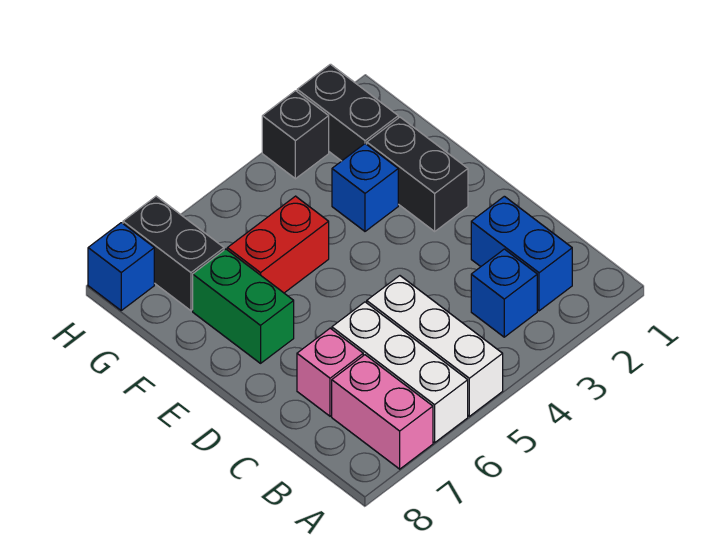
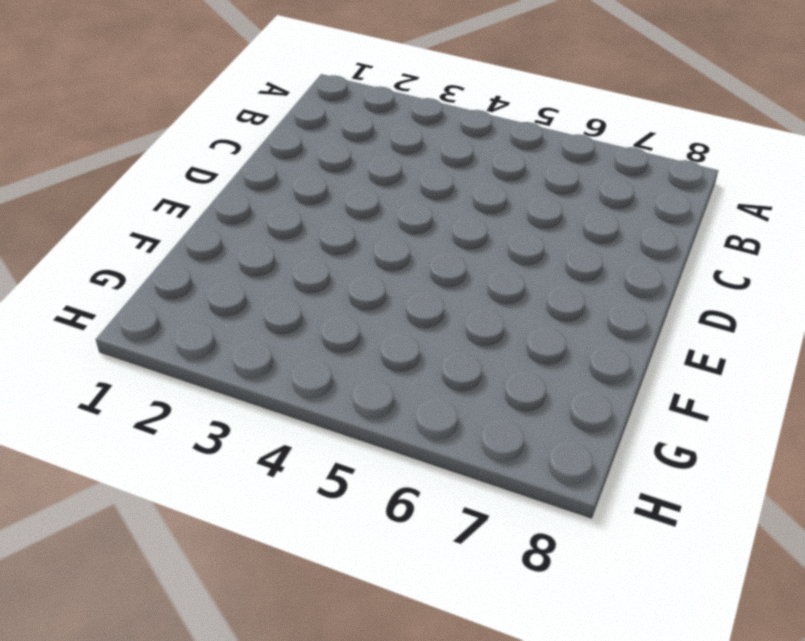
none -> white brick A5:C5 level 1
none -> white brick A6:C6 level 1
none -> pink brick A7:B7 level 1

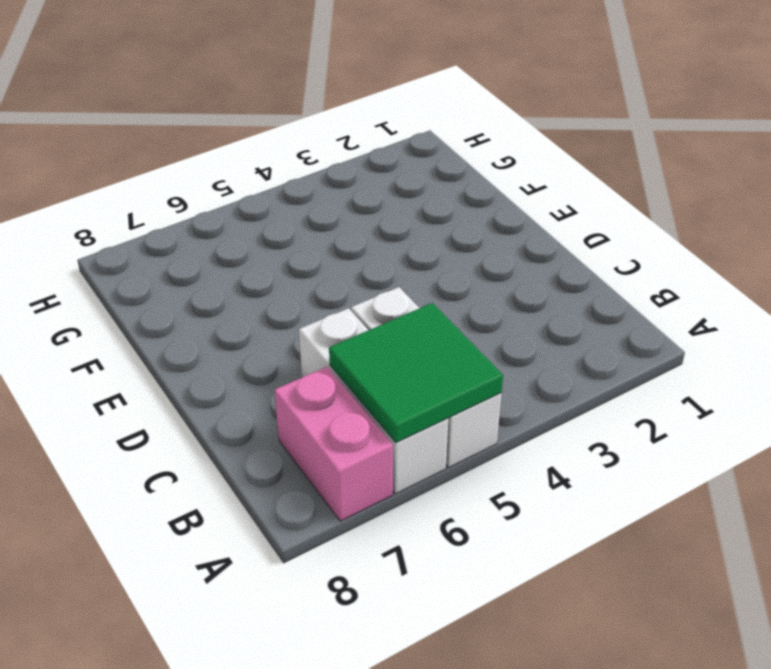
green tile A5:B6 level 2 -> none
none -> blue brick B2:C2 level 1
none -> blue brick B3 level 1
none -> pink brick C7 level 1

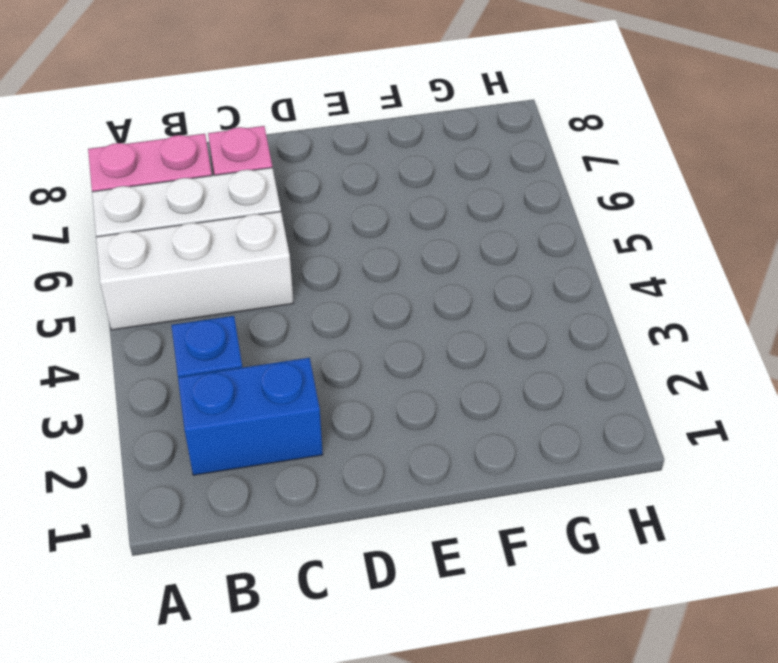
none -> black brick E2:F2 level 1
none -> green brick E7:F7 level 1
none -> blue brick F3 level 1

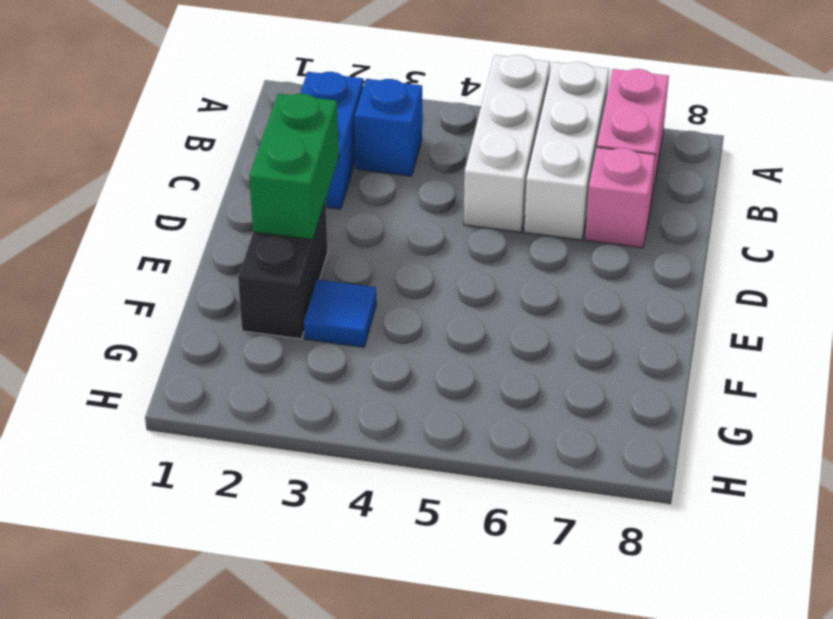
green brick D2:E2 level 2 -> green brick E7:F7 level 1
blue tile F3 level 1 -> blue brick F3 level 1
none -> red brick F5:F6 level 1
none -> black brick G2:H2 level 1
none -> black brick G7:H7 level 1

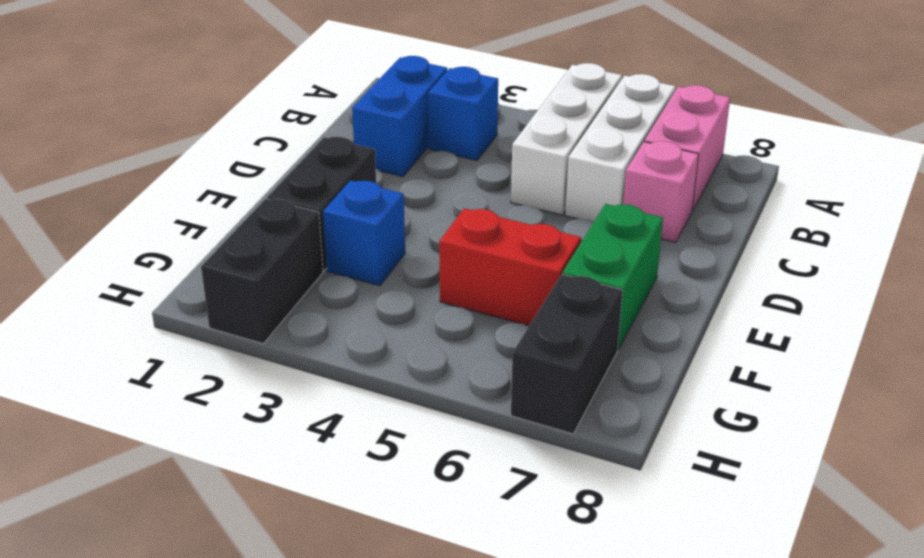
none -> black brick H3 level 1
none -> blue brick H8 level 1

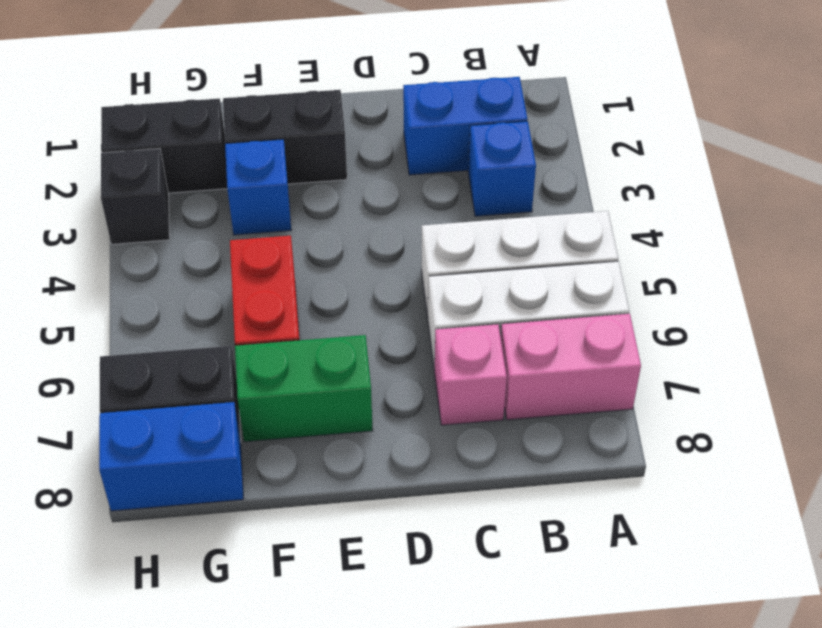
blue brick G8:H8 level 1 -> blue brick H8 level 1

